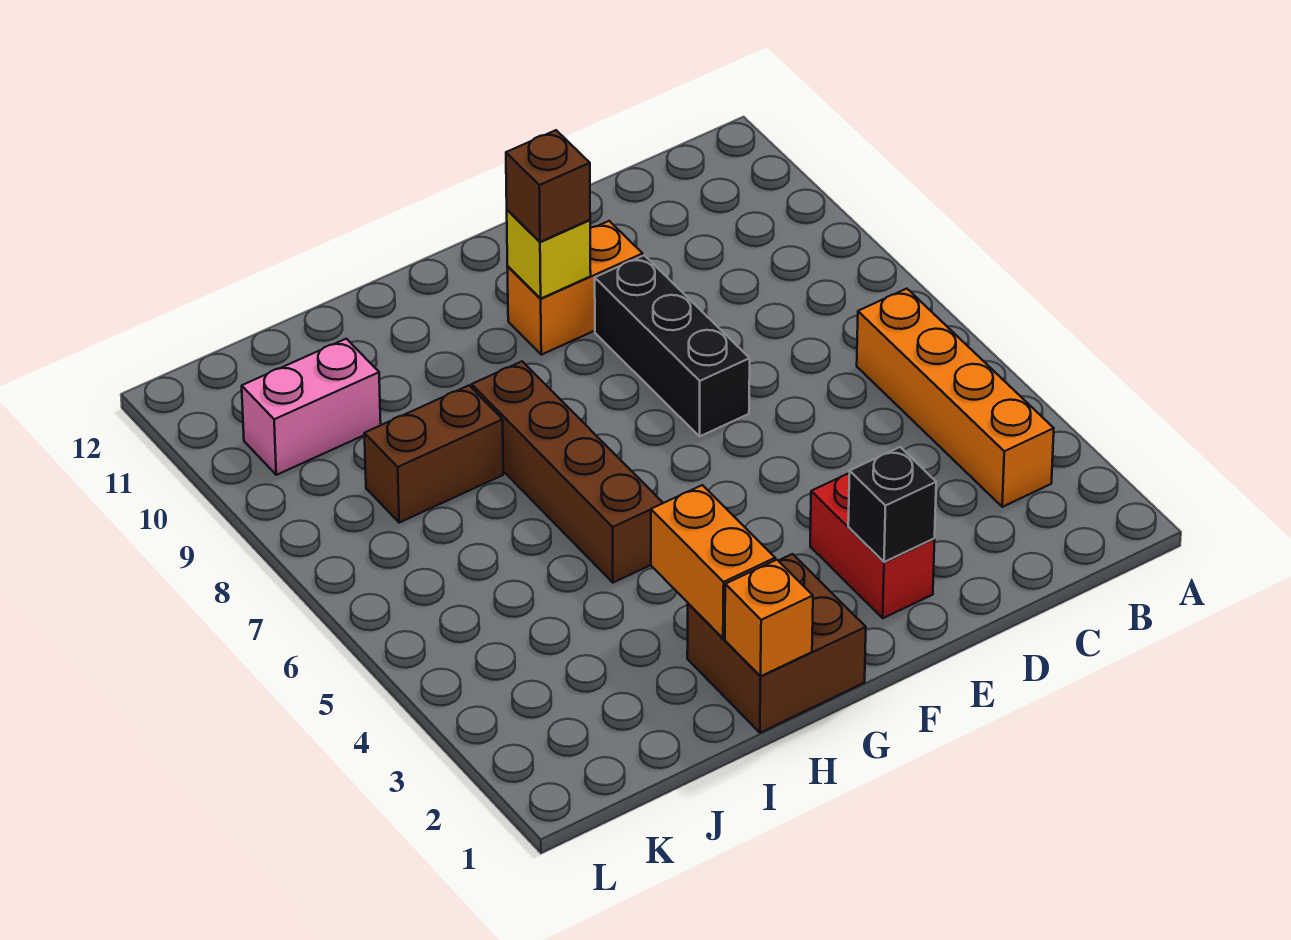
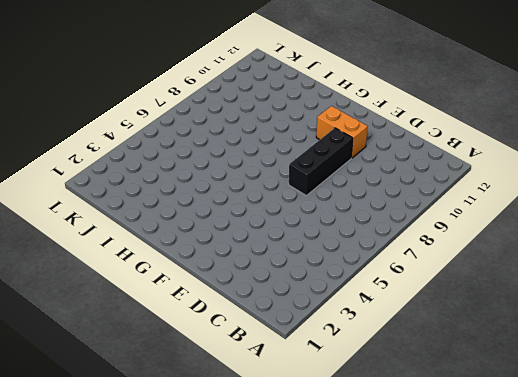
none -> orange brick B3:B6 level 1
none -> red brick E2:E3 level 1
none -> brown brick G1:H2 level 1

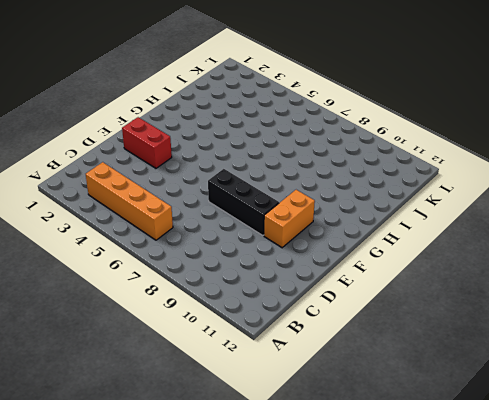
none -> brown brick G1:H2 level 1
none -> brown brick H5:H8 level 1
none -> brown brick I8:J8 level 1

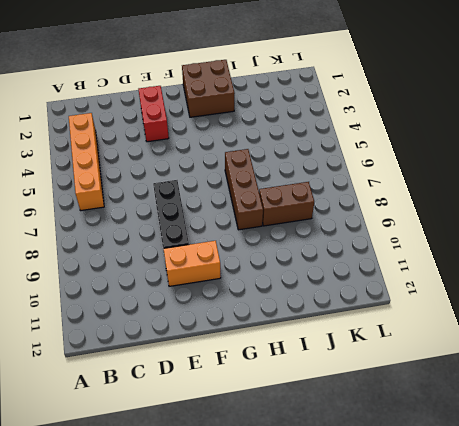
brown brick H6:H8 level 1 -> brown brick H5:H8 level 1
none -> pink brick J10:K10 level 1
none -> black brick E2 level 2
none -> yellow brick F10 level 2

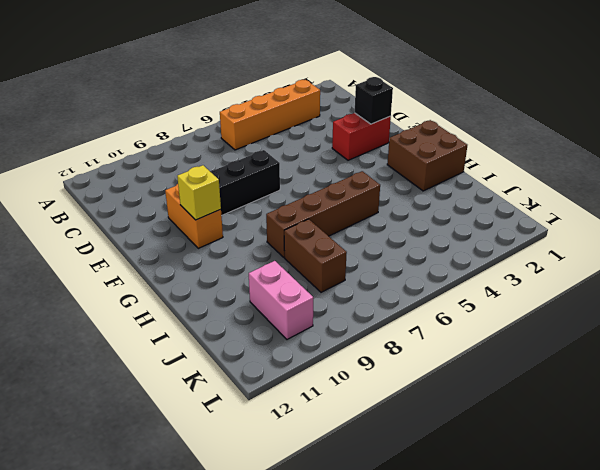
none -> orange brick H1 level 2
none -> orange brick H2:H3 level 2
none -> brown brick F10 level 3

